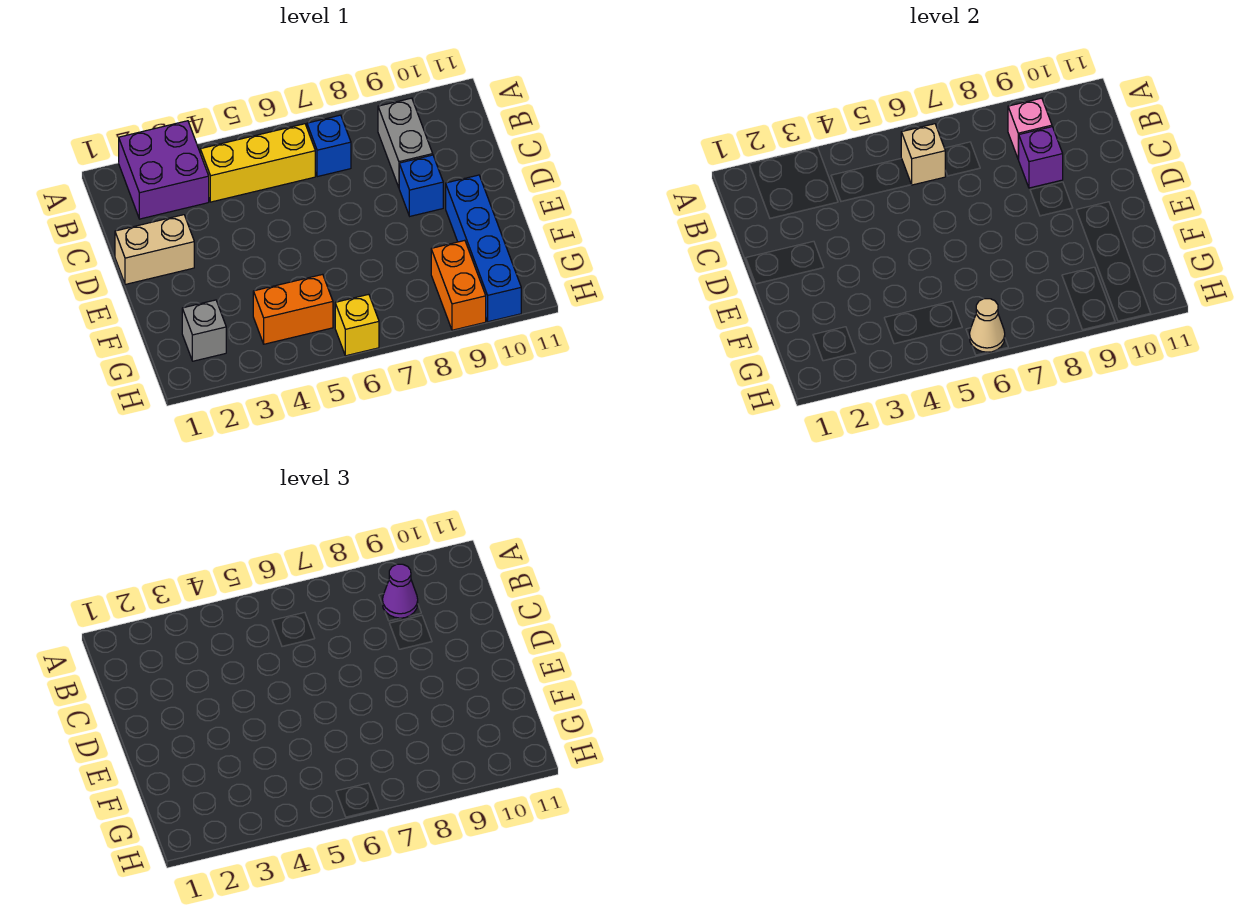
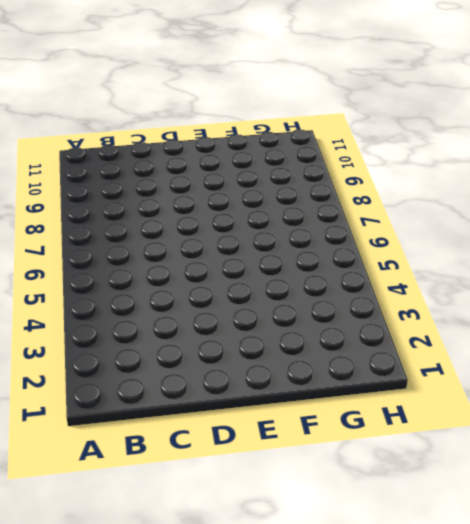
none -> purple brick A2:B3 level 1
none -> yellow brick B4:B6 level 1
none -> blue brick B7 level 1

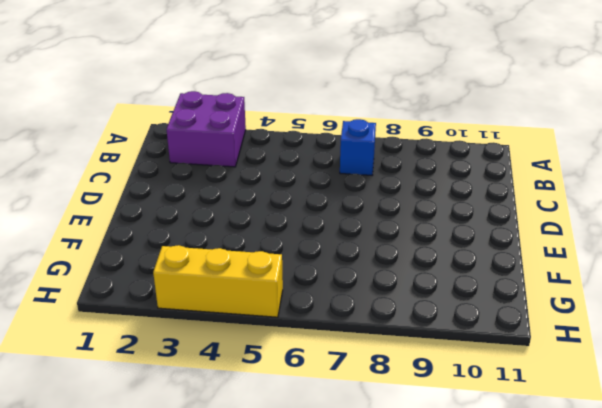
yellow brick H3:H5 level 1 -> yellow brick B4:B6 level 1
none -> grey brick B9:C9 level 1
none -> tan brick D1:D2 level 1
none -> blue brick D9 level 1

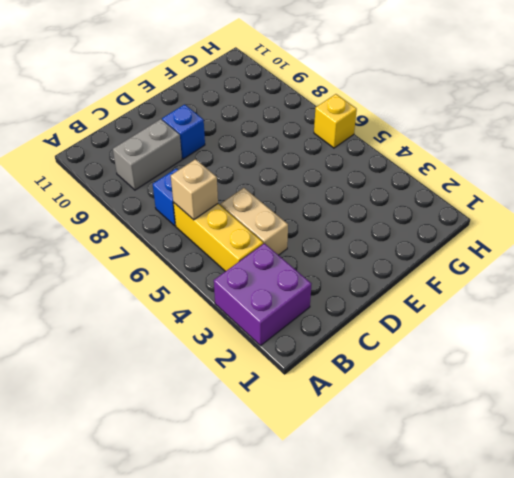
tan brick C4:C5 level 1 -> tan brick D1:D2 level 1
none -> blue brick E10:H10 level 1
none -> grey brick G2 level 1
none -> orange brick G4:G5 level 1

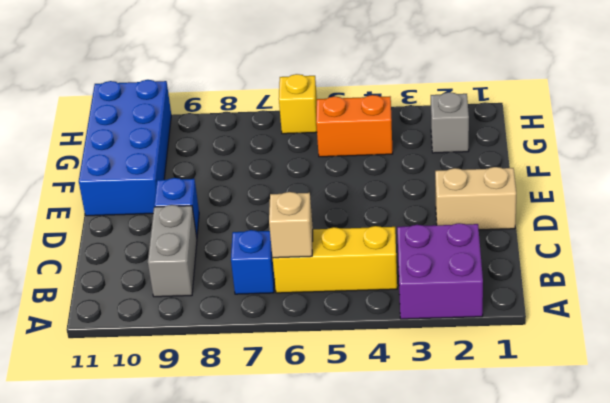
blue brick E10:H11 level 1 -> blue brick E10:H10 level 1
none -> orange brick G9:H9 level 1
none -> pink brick B9 level 2
none -> purple brick C9 level 2

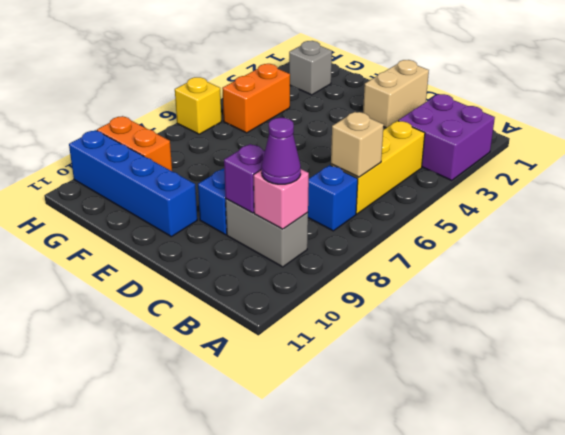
none -> tan cone H6 level 2

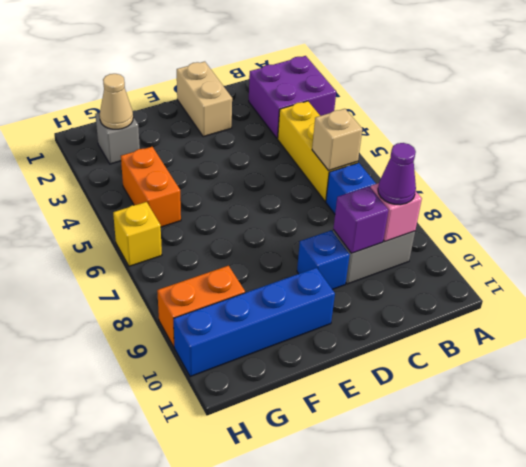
tan cone G2 level 2 -> tan cone H6 level 2

